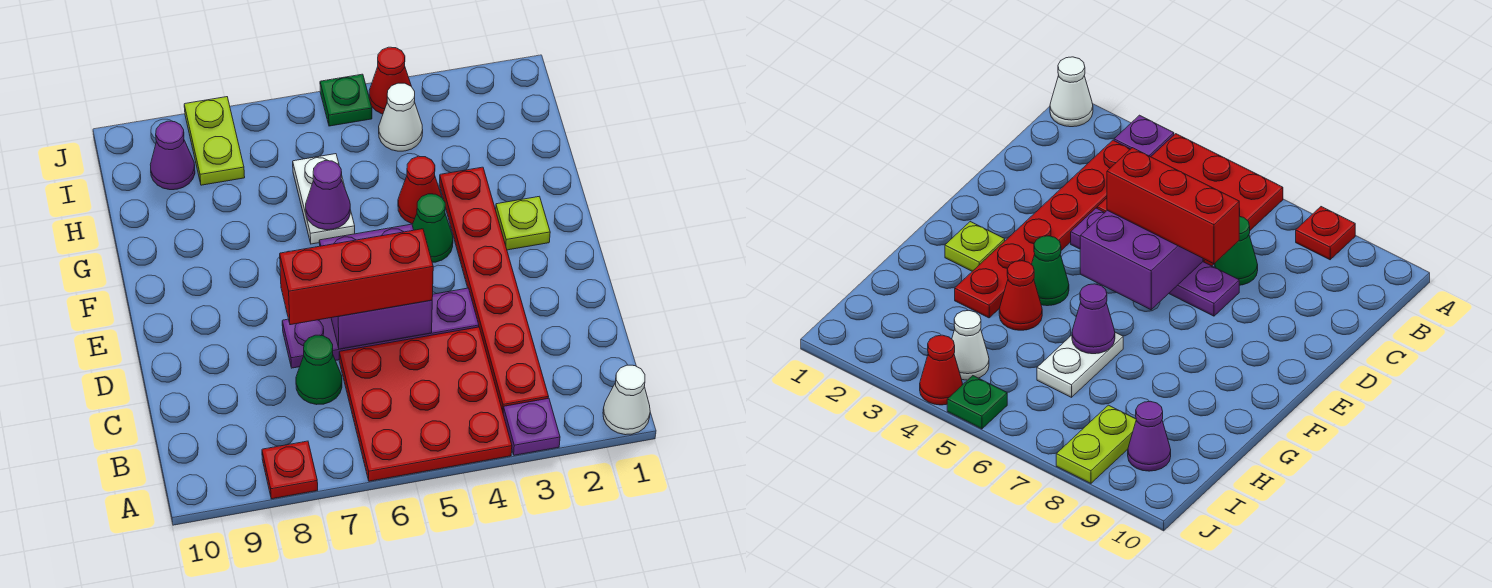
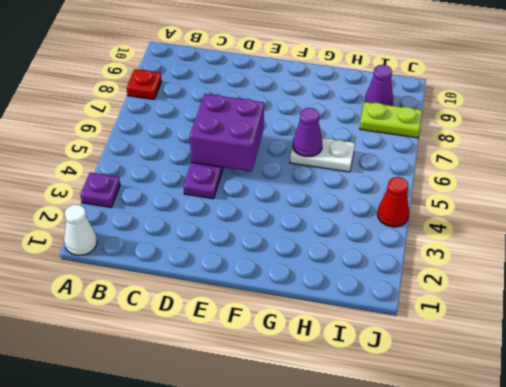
none -> red plate A4:C6 level 1
none -> red plate B3:G3 level 1
none -> green cone C7 level 1

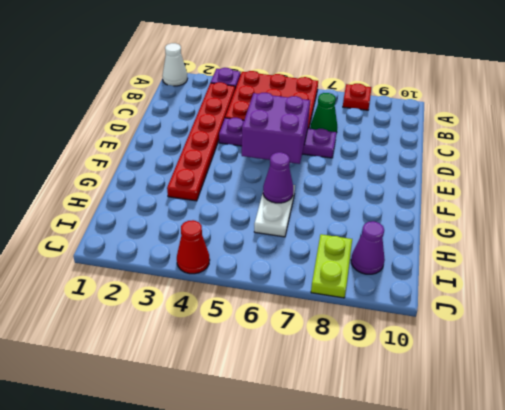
none -> lime plate F2 level 1
none -> green cone F4 level 1
none -> red cone G4 level 1

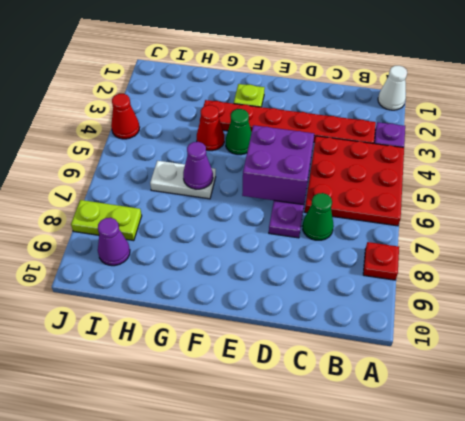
none -> white cone I4 level 1
none -> green plate J5 level 1
none -> red brick D5:D7 level 3

